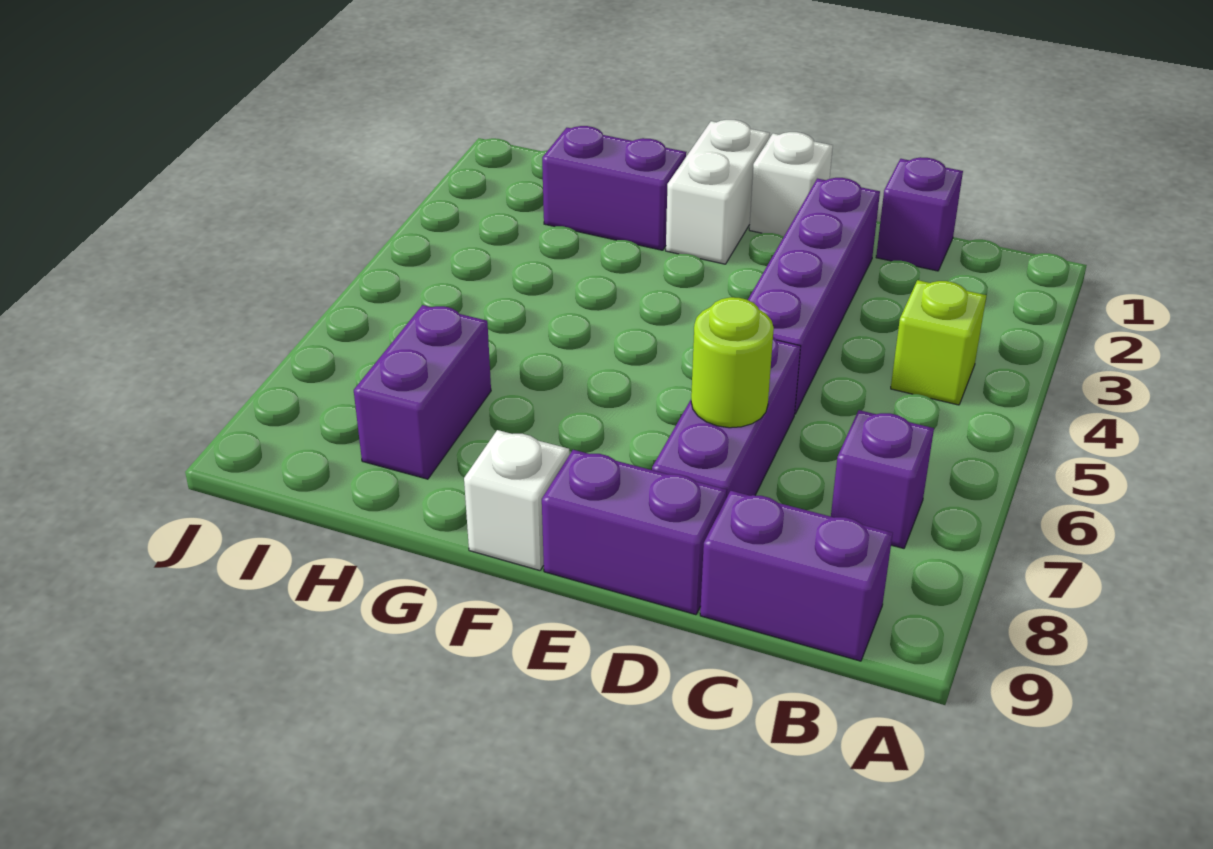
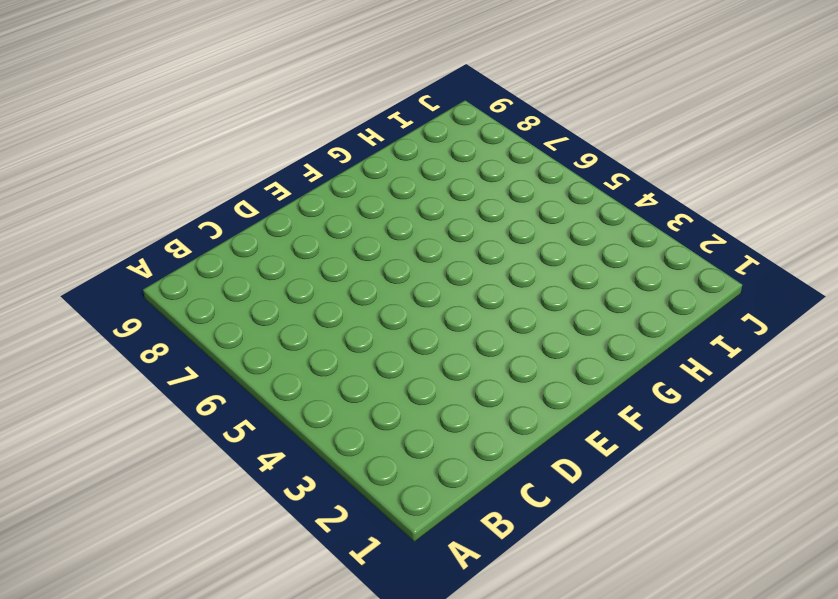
none -> lime brick B4 level 1
none -> purple brick B7 level 1
none -> purple brick B9:C9 level 1

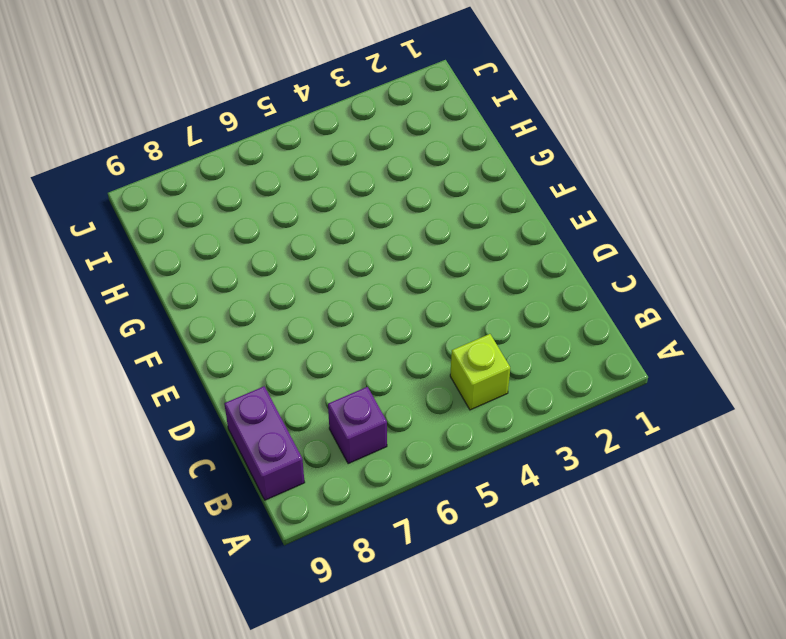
none -> purple brick C1 level 1
none -> purple brick D2:D5 level 1
none -> purple brick D6:D8 level 1

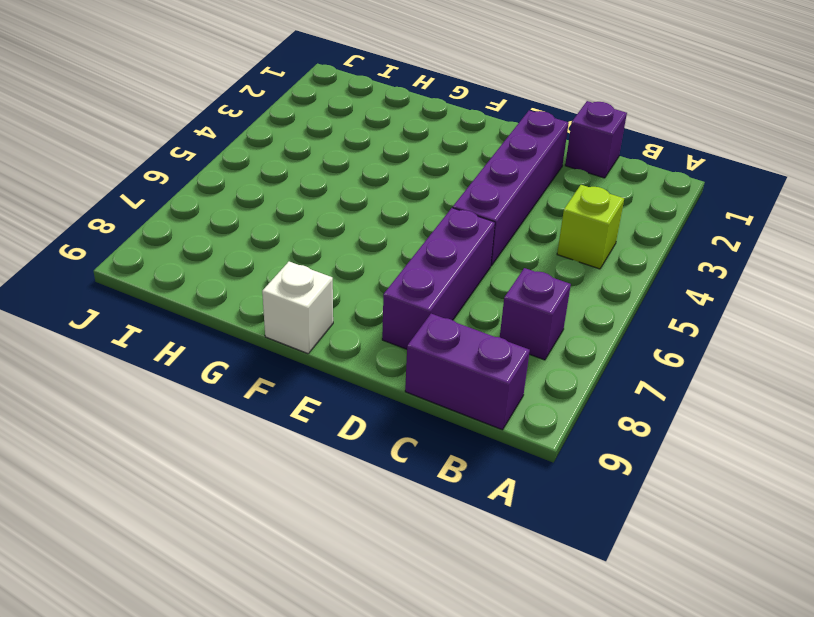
none -> purple brick D9:E9 level 1
none -> white brick E1 level 1
none -> white brick F1:F2 level 1

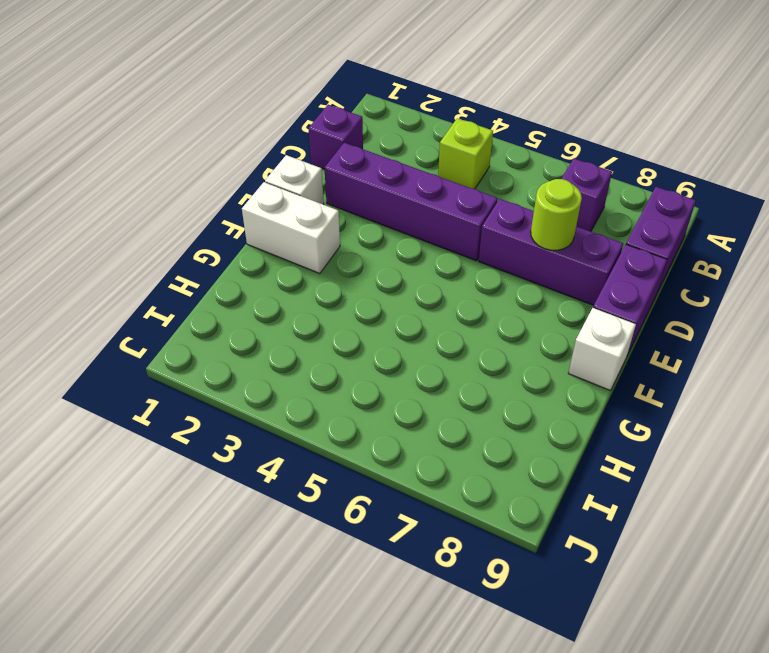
none -> purple brick G2:H2 level 1
none -> purple brick H7:H8 level 1

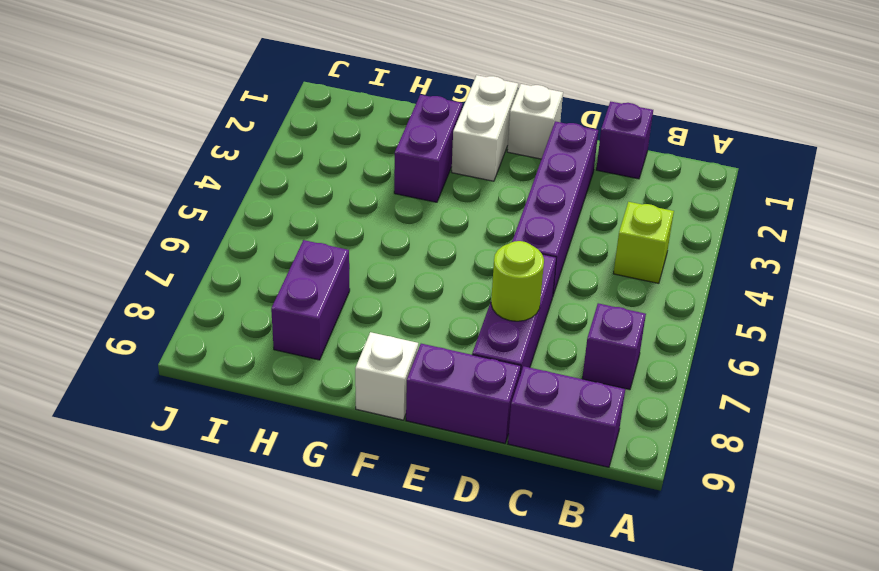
purple brick G2:G3 level 1 -> purple brick G2:H2 level 1

